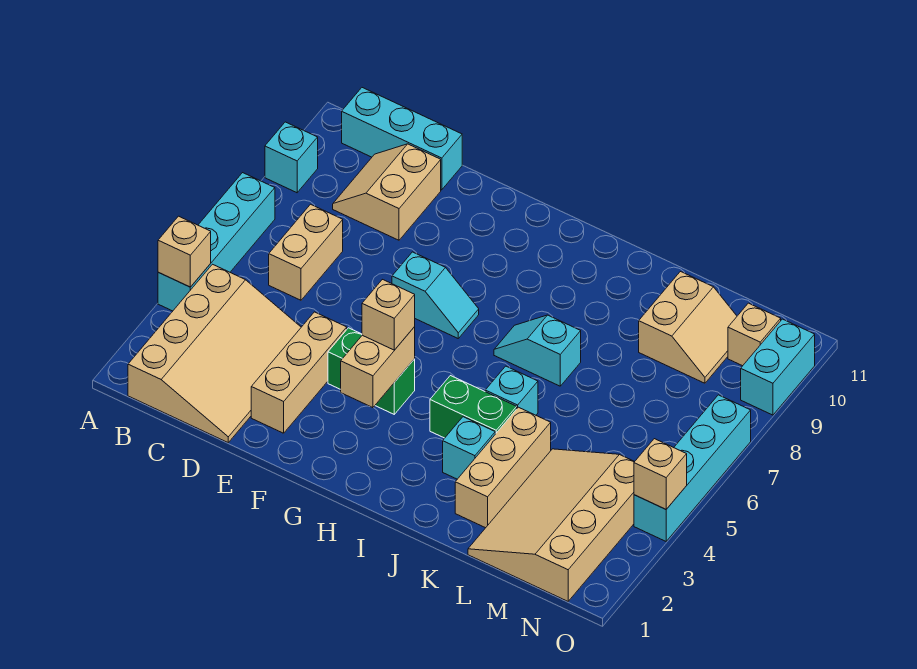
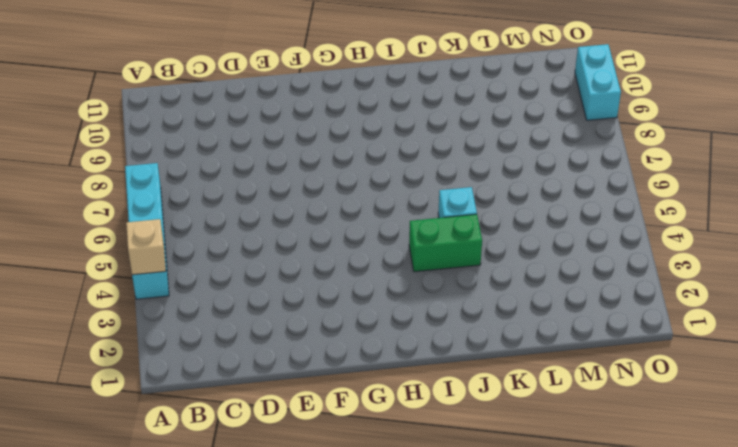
none -> cyan brick A9 level 1
none -> tan slope B1:D4 level 1 top B
none -> cyan brick B11:D11 level 1

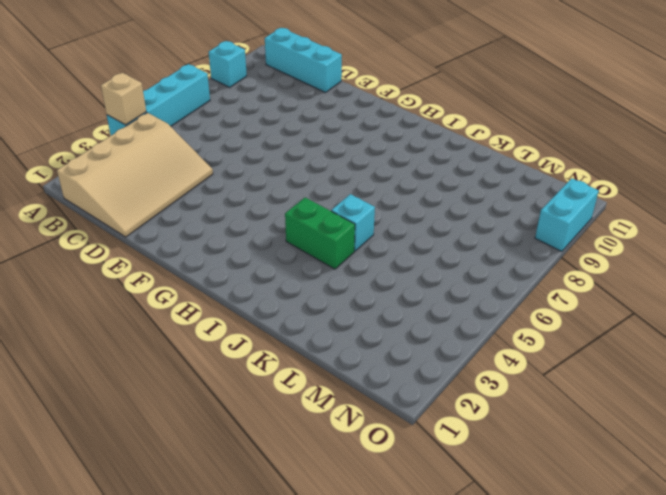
none -> tan brick C6:C7 level 1
none -> tan slope C9:D10 level 1 top D
none -> tan brick E2:E4 level 1

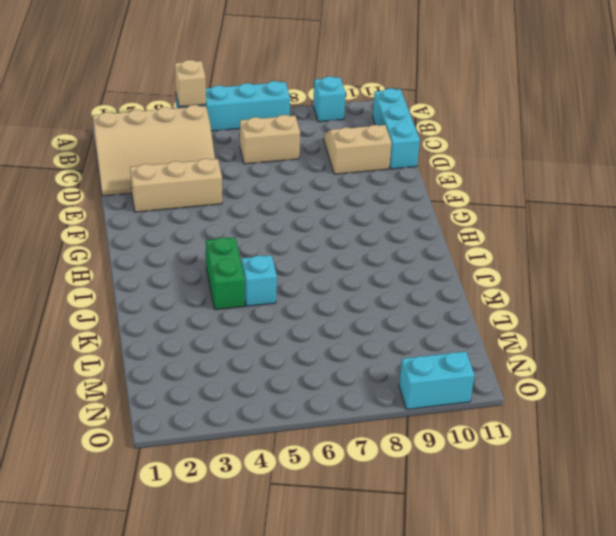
none -> green brick F4:G4 level 1
none -> cyan slope F7:G7 level 1 top F
none -> cyan slope I7:J7 level 1 top J

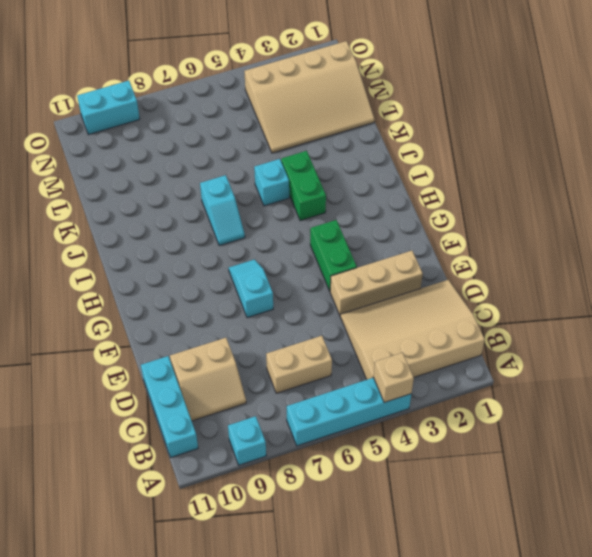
none -> cyan brick J3 level 1
none -> tan brick K2:K4 level 1
none -> tan slope L9:M10 level 1 top L

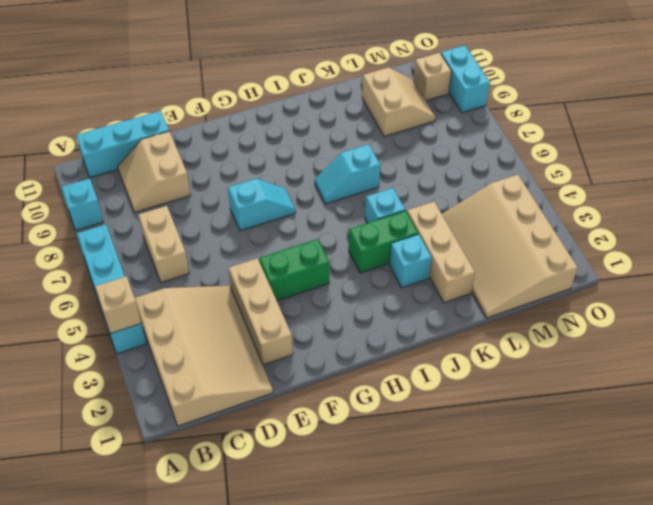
none -> cyan brick O4:O7 level 1
none -> tan brick G3:G4 level 2
none -> tan brick O4 level 2

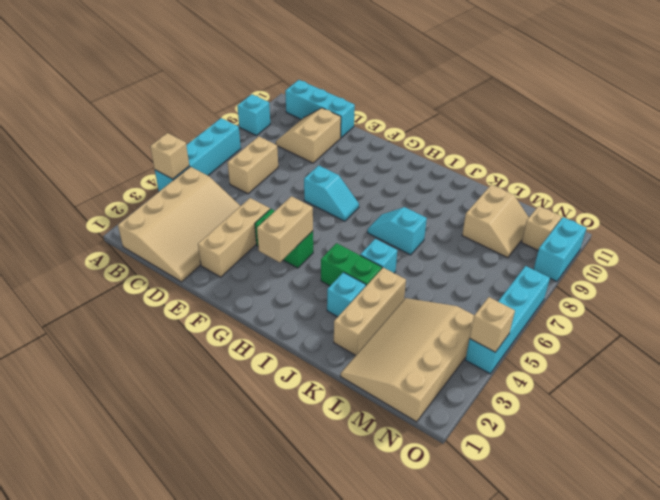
none -> tan brick G4 level 3

